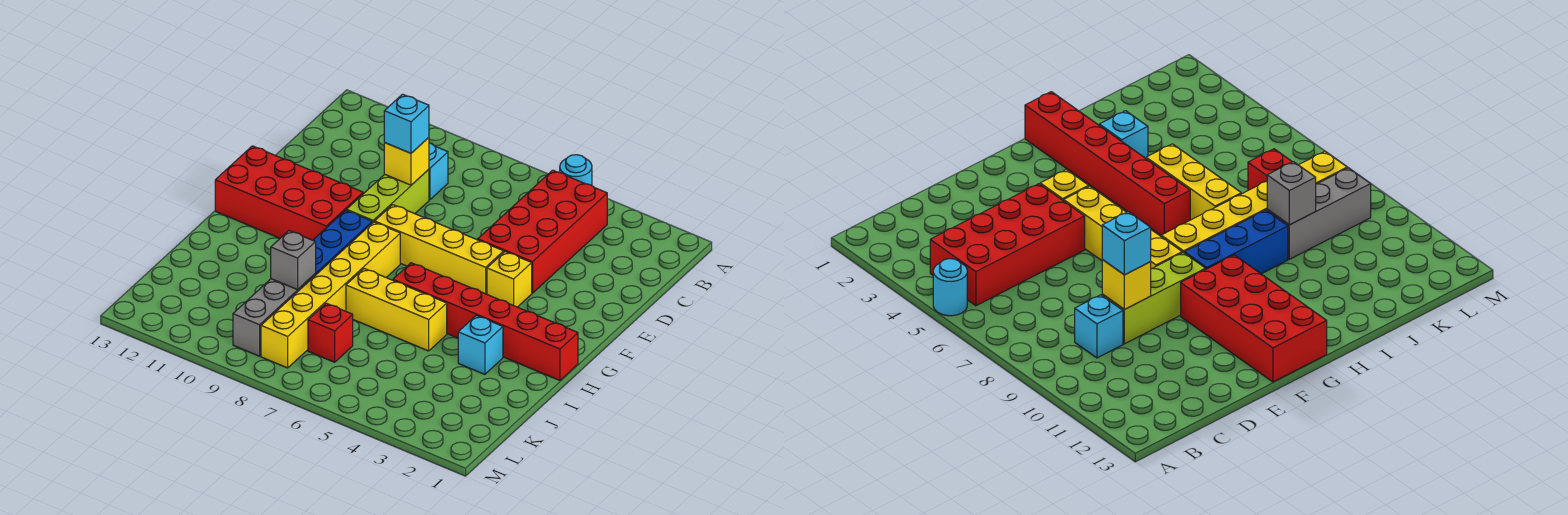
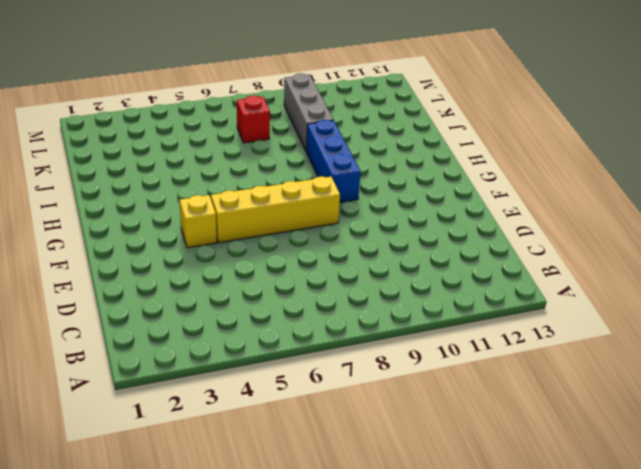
none -> cyan round brick A5 level 1
none -> red brick B4:E5 level 1
none -> cyan brick C9 level 1

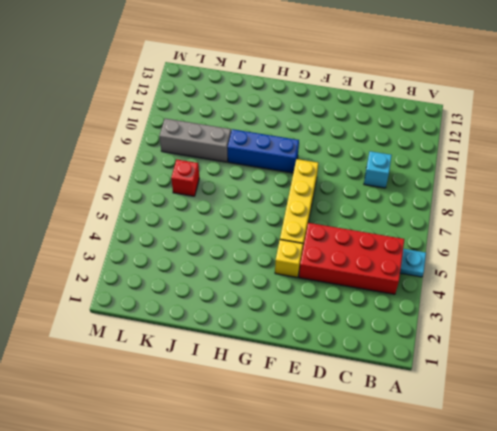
cyan plate A5 level 1 -> cyan round brick A5 level 1
none -> lime brick D9:F9 level 1
none -> red brick F10:G13 level 1
none -> yellow brick G8:L8 level 1

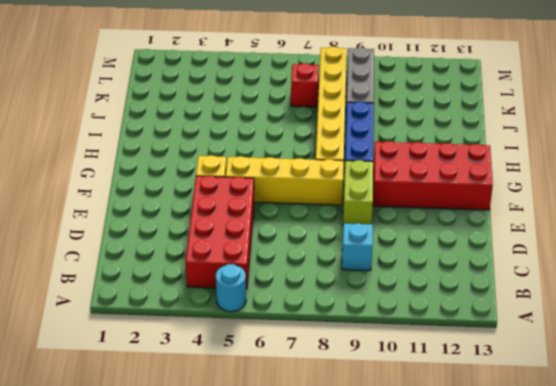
lime brick E9:F9 level 1 -> lime brick D9:F9 level 1
none -> red brick H1:H6 level 1
none -> cyan brick I3 level 1
none -> yellow brick I5:I7 level 1

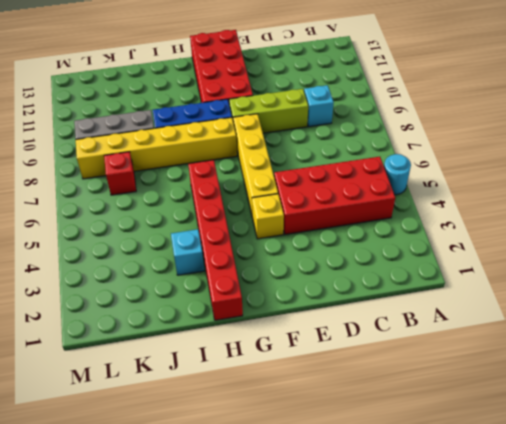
none -> yellow brick I5:I7 level 1
none -> yellow brick D9 level 2
none -> grey brick J9 level 2

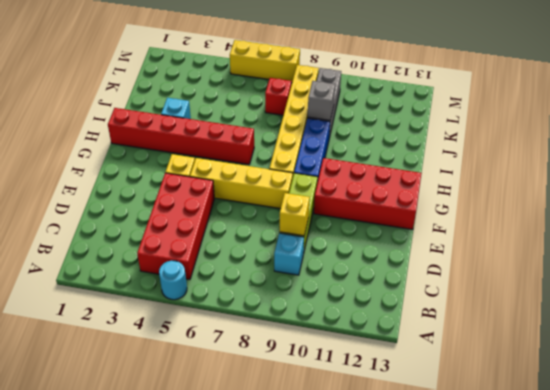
yellow brick M5:M7 level 1 -> yellow brick I5:I7 level 1
none -> cyan brick D9 level 3

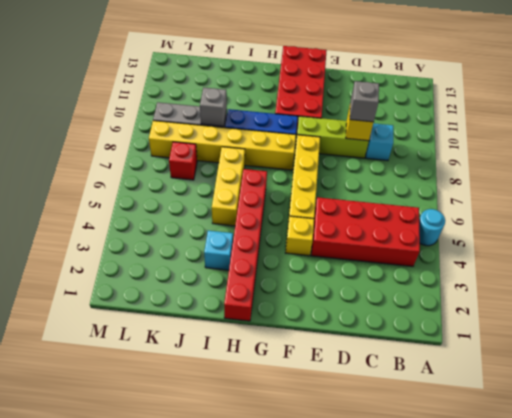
grey brick D9 level 3 -> cyan brick D9 level 3

